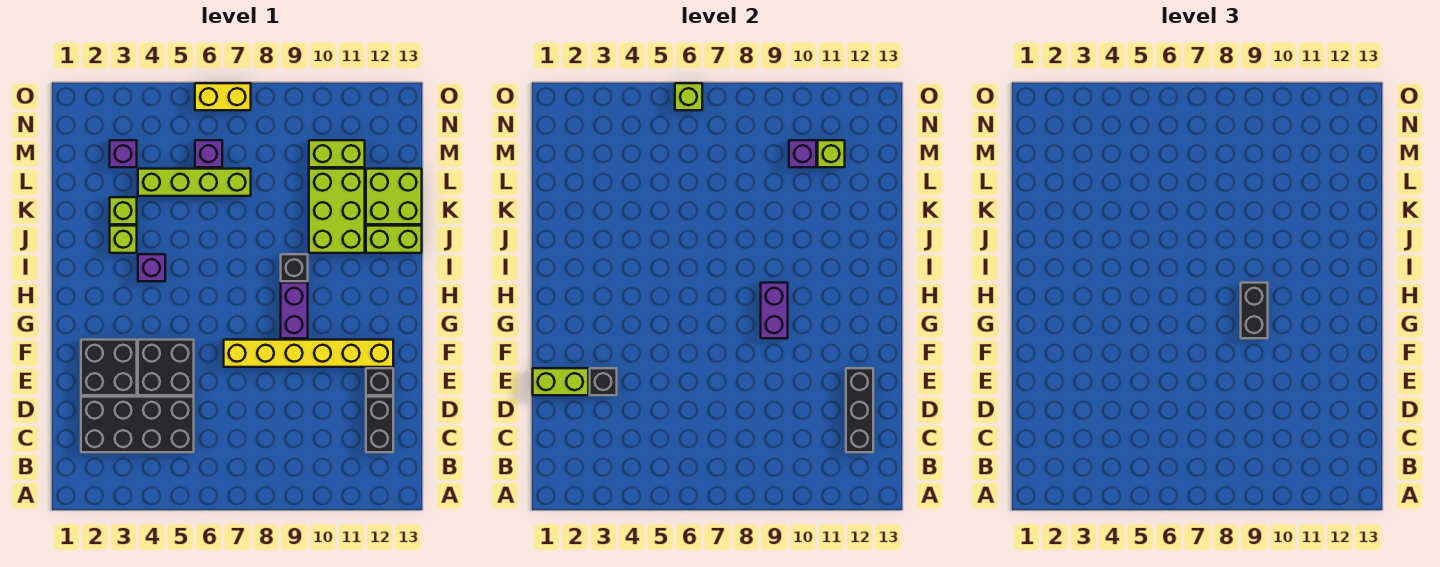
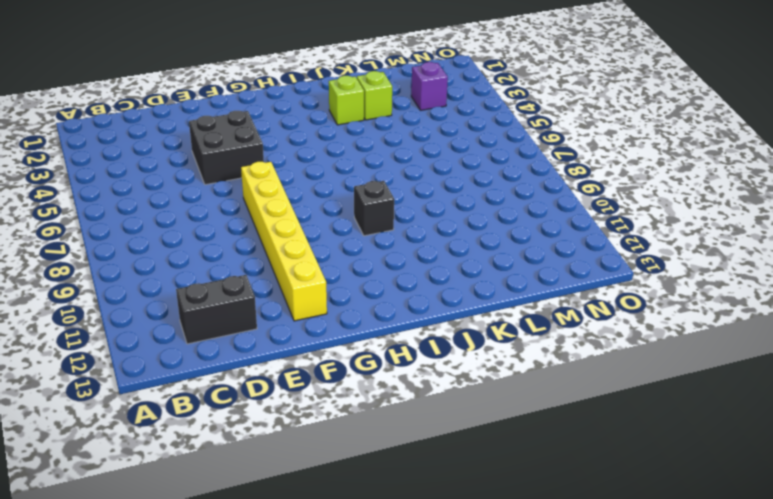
none -> black brick C2:D5 level 1
none -> black brick E2:F3 level 1
none -> black brick E12 level 1

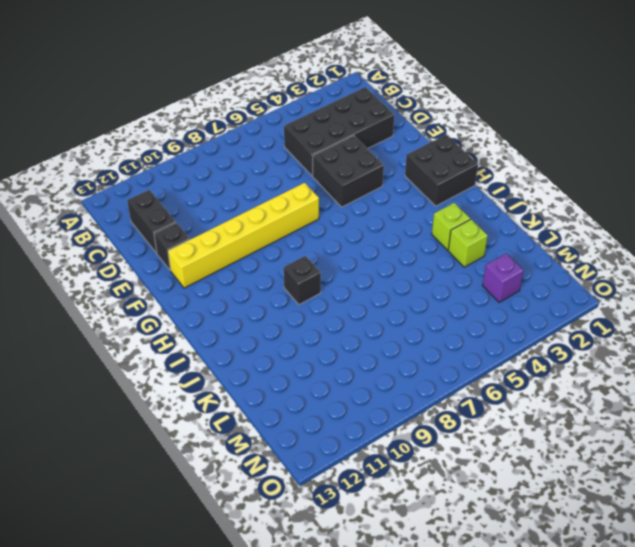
black brick G1:H2 level 1 -> black brick E2:F3 level 1
none -> purple brick G9:H9 level 1
none -> purple brick I4 level 1
none -> lime brick J10:L11 level 1

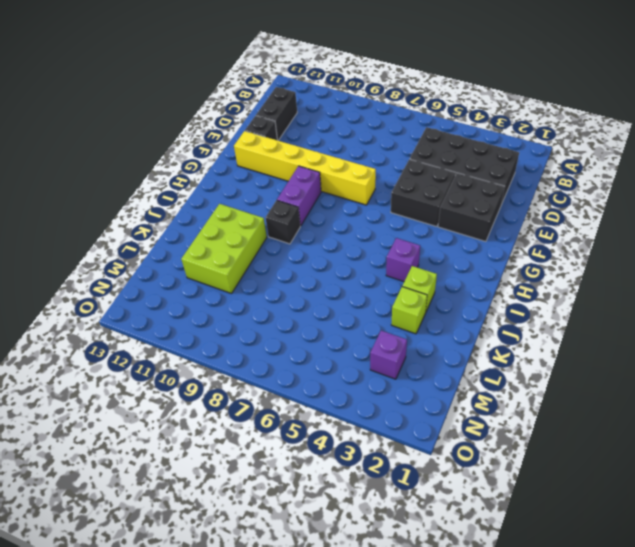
none -> lime brick J12:J13 level 1
none -> lime brick K12:L13 level 1
none -> lime brick L4:L7 level 1

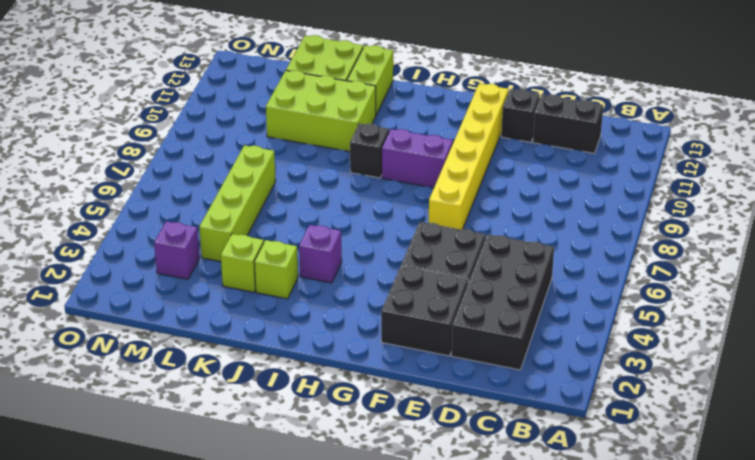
none -> purple brick M6 level 1
none -> lime brick M10:M11 level 1
none -> yellow brick O6:O7 level 1

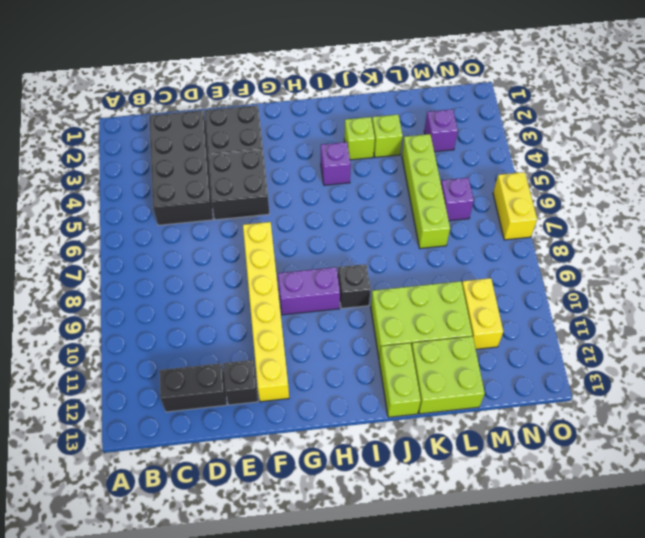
yellow brick M10:M11 level 1 -> lime brick M10:M11 level 1
none -> black brick C12:E12 level 2
none -> lime brick E1:E2 level 2
none -> black brick E3 level 2

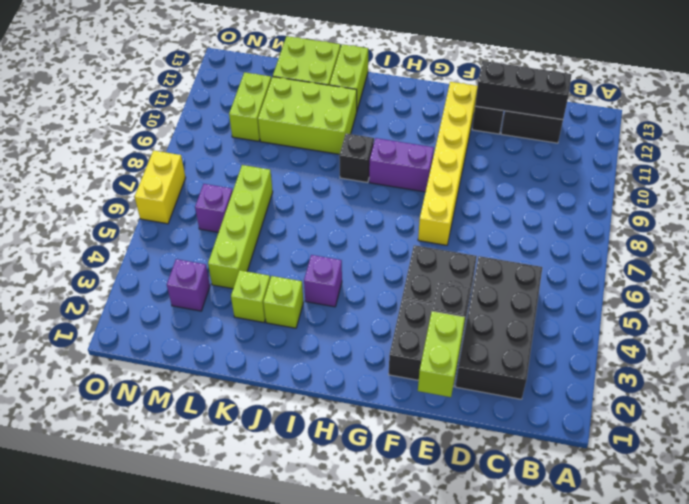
none -> purple brick G9:H9 level 2
none -> purple brick M10 level 2
none -> lime brick M11 level 2

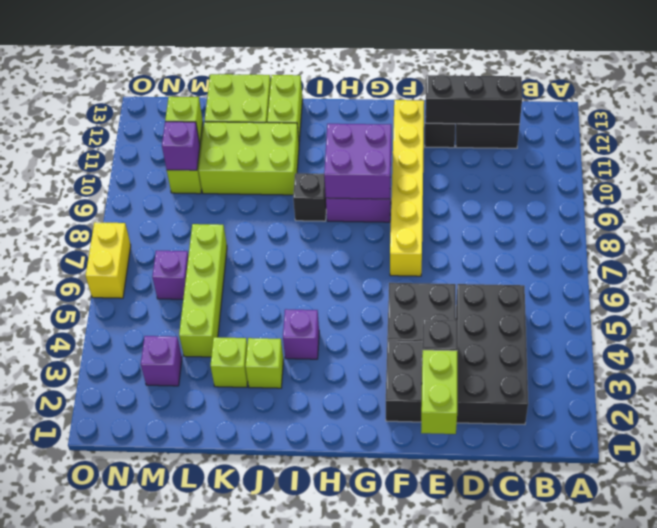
purple brick G9:H10 level 2 -> purple brick G9:H9 level 2
none -> lime brick O6 level 2
none -> black brick G9:H9 level 3

